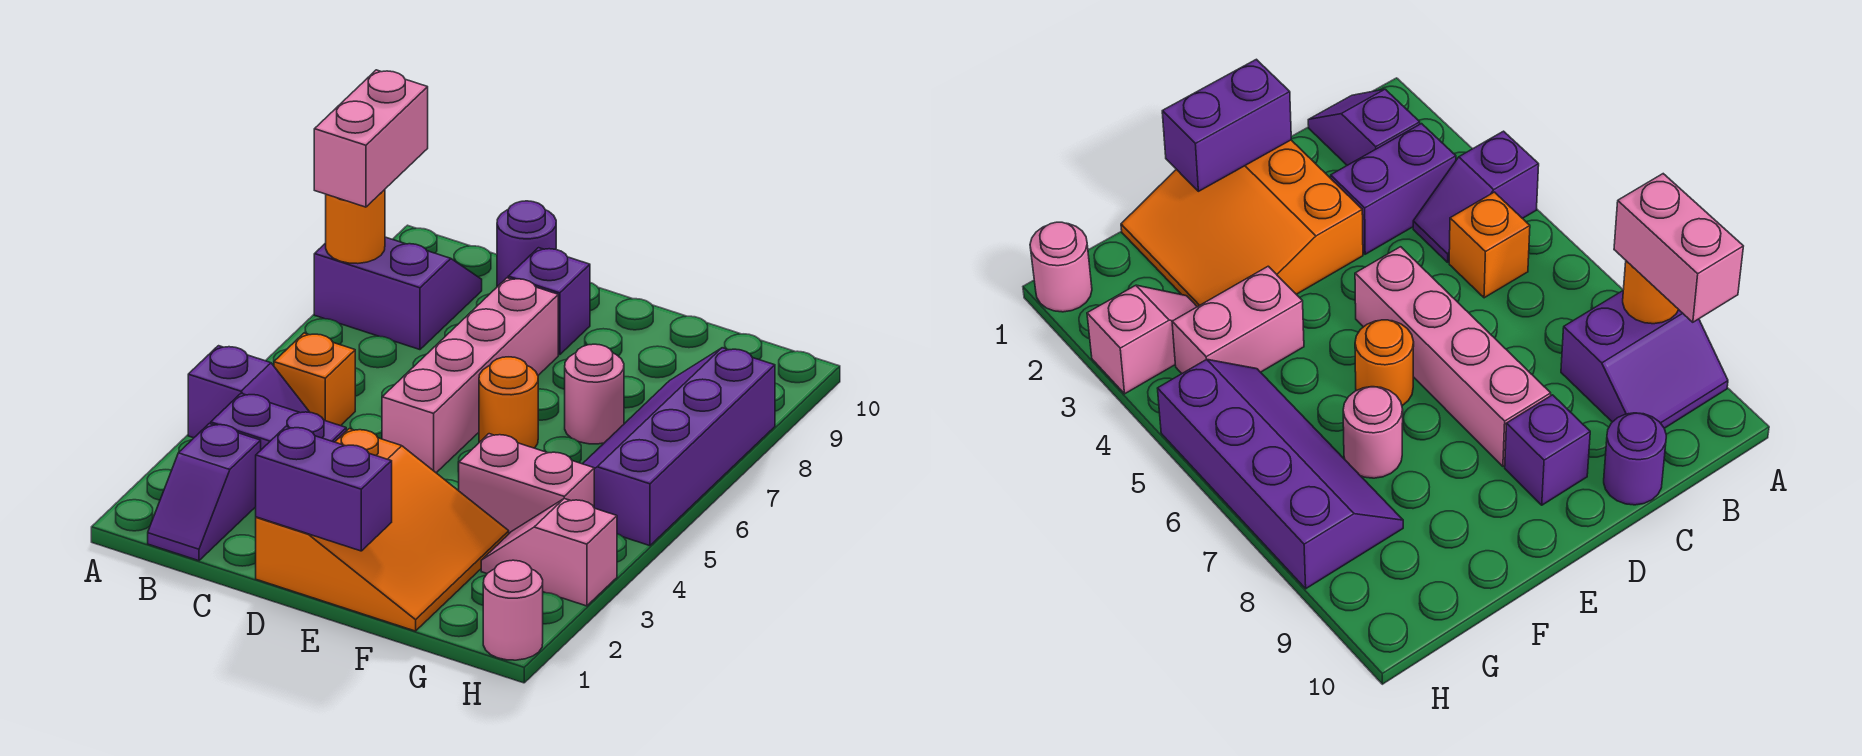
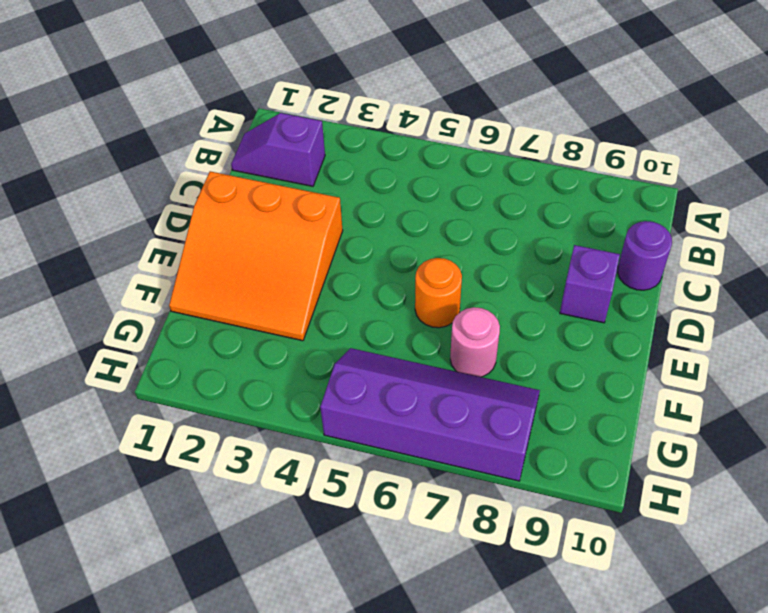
none -> purple slope A4:B4 level 1 top A
none -> purple slope A8:B9 level 1 top 8
none -> purple brick B3:C3 level 1

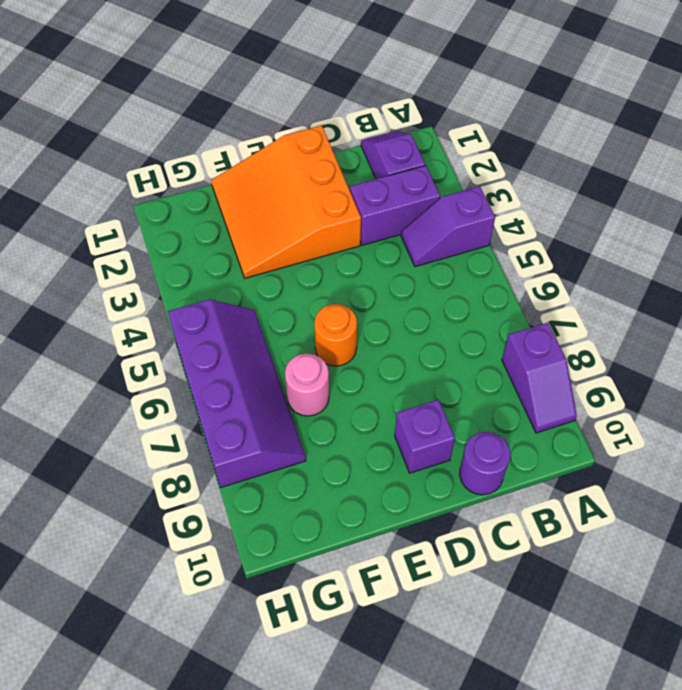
purple slope A8:A9 level 1 top 8 -> purple slope A8:B9 level 1 top 8
none -> orange brick B5 level 1
none -> pink brick D5:D8 level 1
none -> pink brick F4:G4 level 1

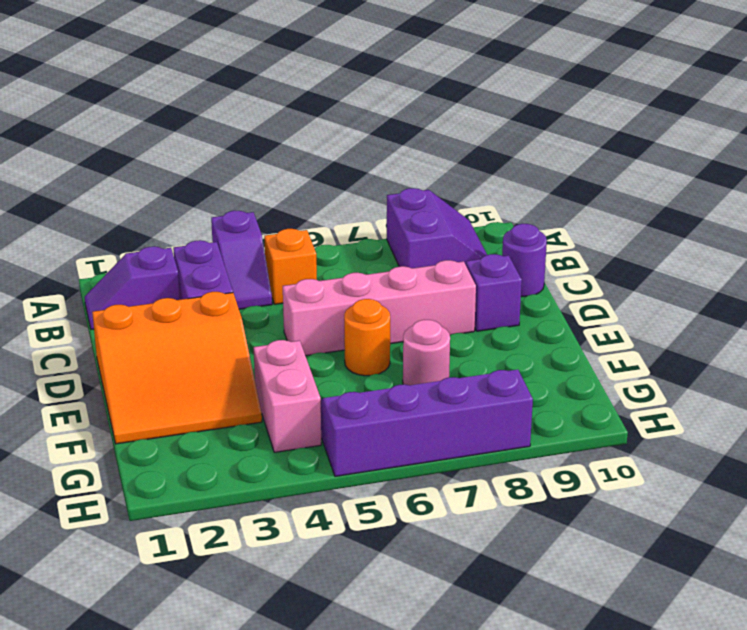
none -> pink slope G3:H3 level 1 top H
none -> pink round brick H1 level 1
none -> orange round brick A8 level 2

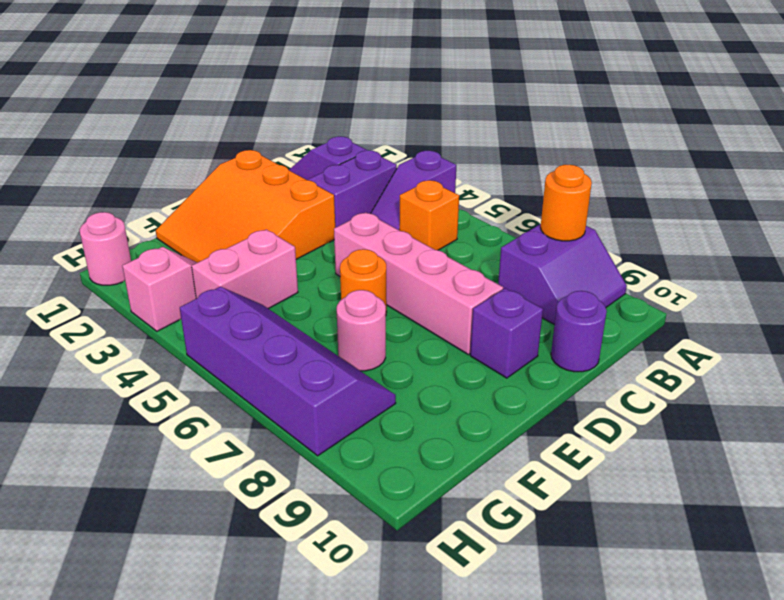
none -> purple brick D1:E1 level 2
none -> pink brick A8:A9 level 3

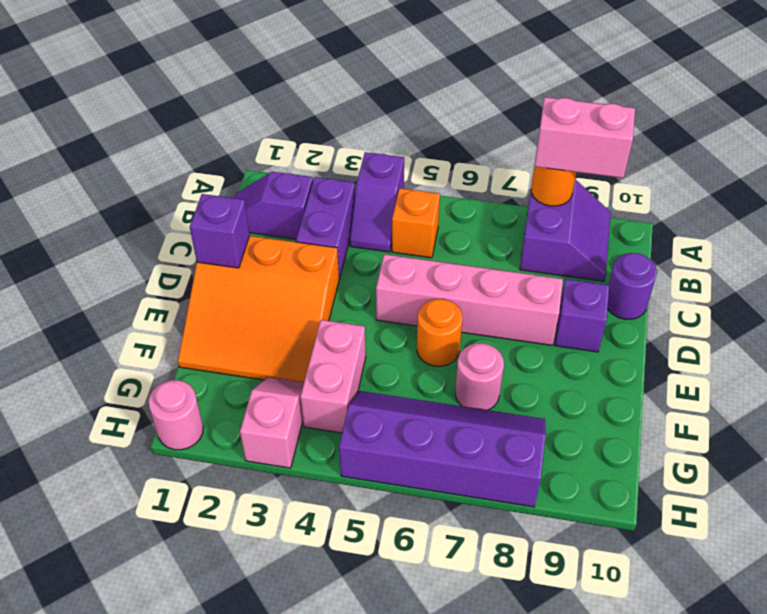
purple brick D1 level 2 -> purple brick D1:E1 level 2

